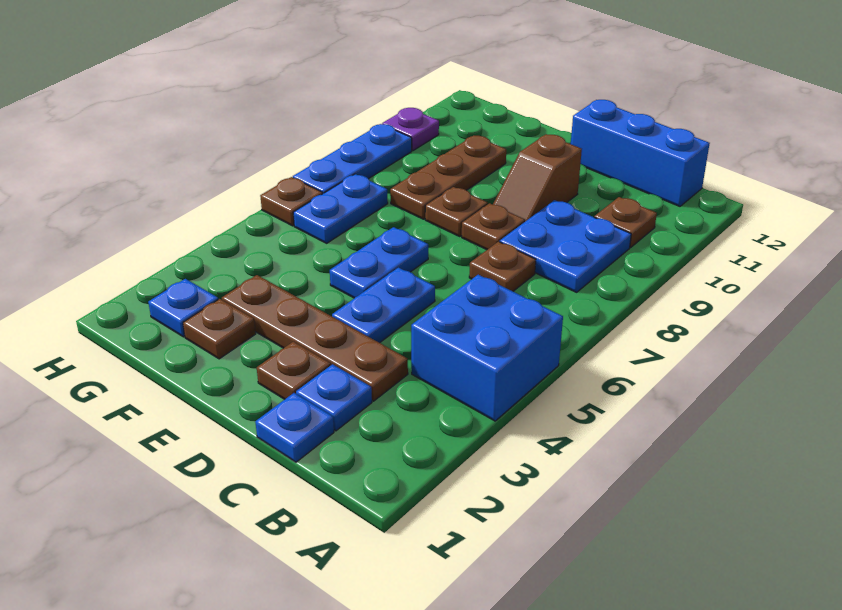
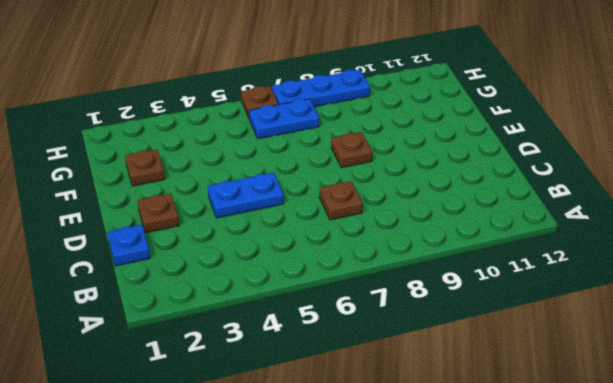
none -> blue brick A4:B5 level 1
none -> blue plate B8:C9 level 1
none -> brown plate B10 level 1

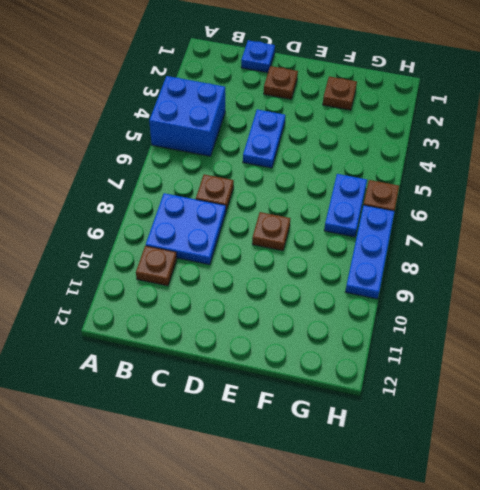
none -> blue brick B12:D12 level 1
none -> blue plate C2 level 1
none -> brown plate C3:F3 level 1

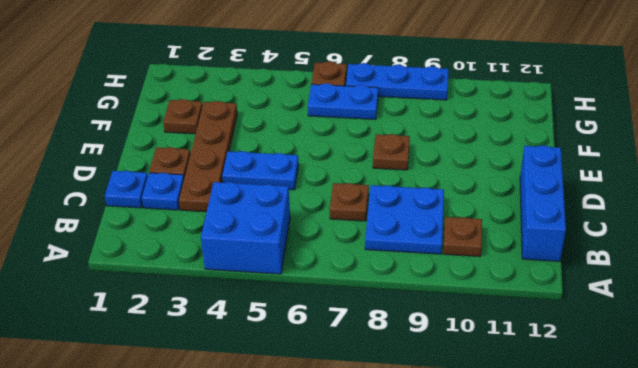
none -> brown plate D8 level 1
none -> brown slope D9:D10 level 1 top 10
none -> blue plate E5:E6 level 1

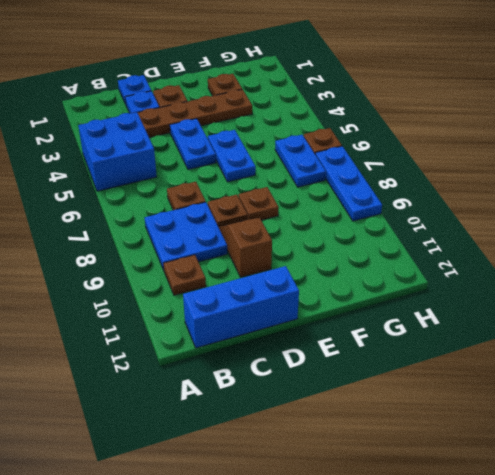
none -> brown plate F8:F10 level 1
none -> blue plate G2 level 1
none -> purple plate H10 level 1

